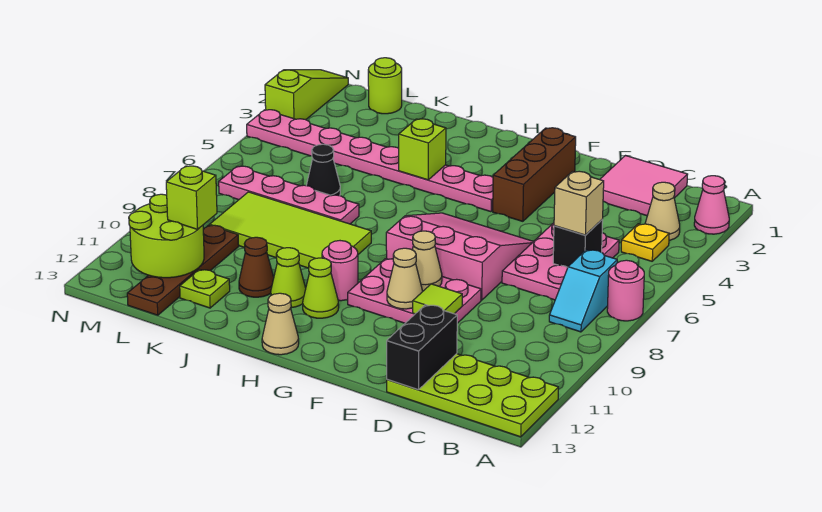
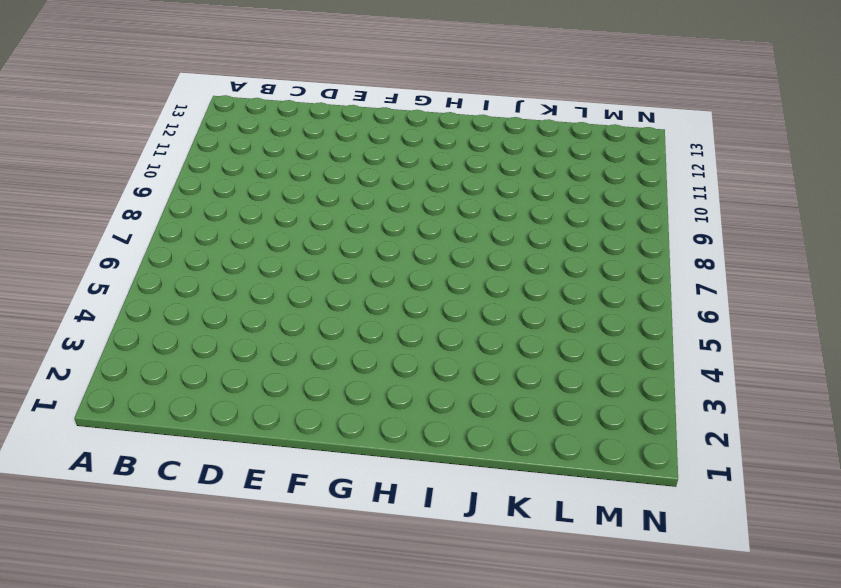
none -> pink cone A2 level 1
none -> pink round brick A7 level 1
none -> lime plate A12:D13 level 1
none -> tan cone B3 level 1

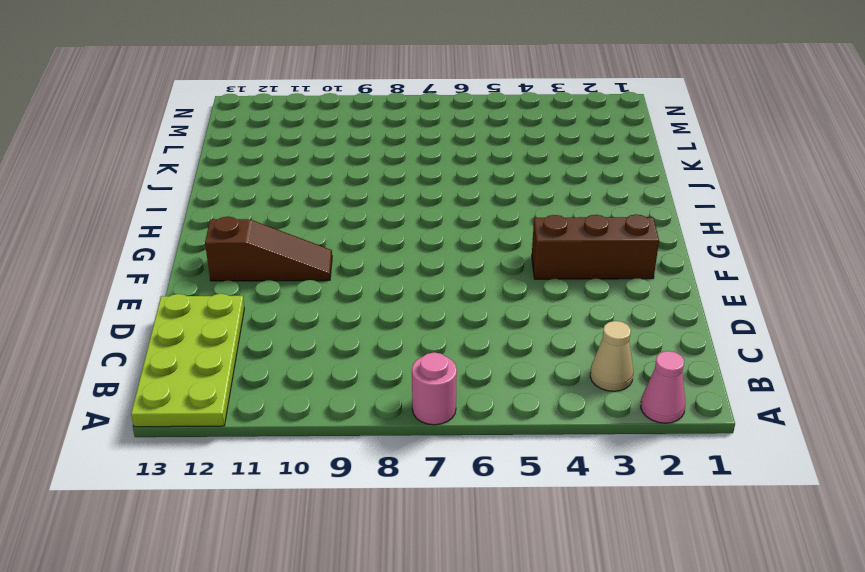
brown slope F10:F12 level 1 top 12 -> pink plate E9:G10 level 1
none -> yellow plate B4 level 1
none -> cyan slope B7:B8 level 1 top 7
none -> pink tile C1:D2 level 1
none -> pink plate C5:D7 level 1

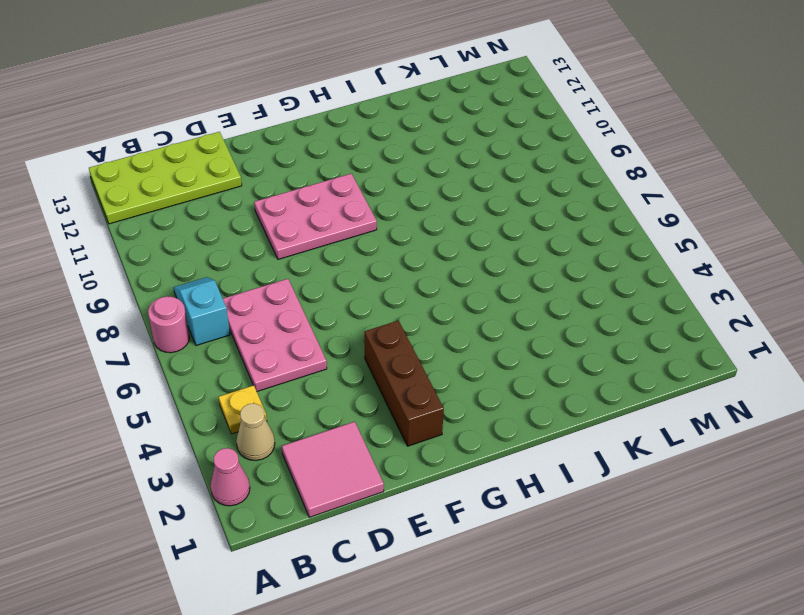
none -> pink slope E6:G8 level 1 top 8
none -> pink plate G4:N4 level 1
none -> pink round brick H10 level 1
none -> lime cone H11 level 1

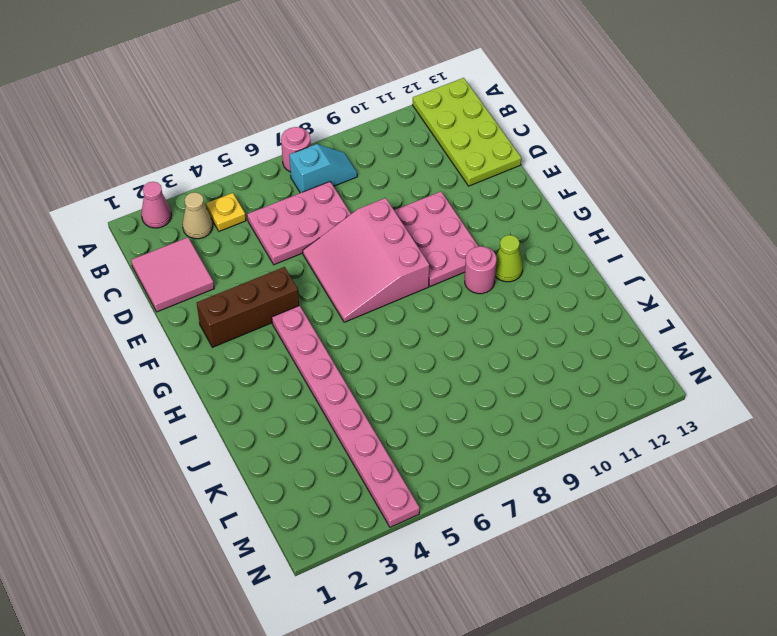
none -> tan cone H13 level 1
none -> lime tile I8:L9 level 1
none -> lime cone I11 level 1
none -> pink plate J7:M7 level 1

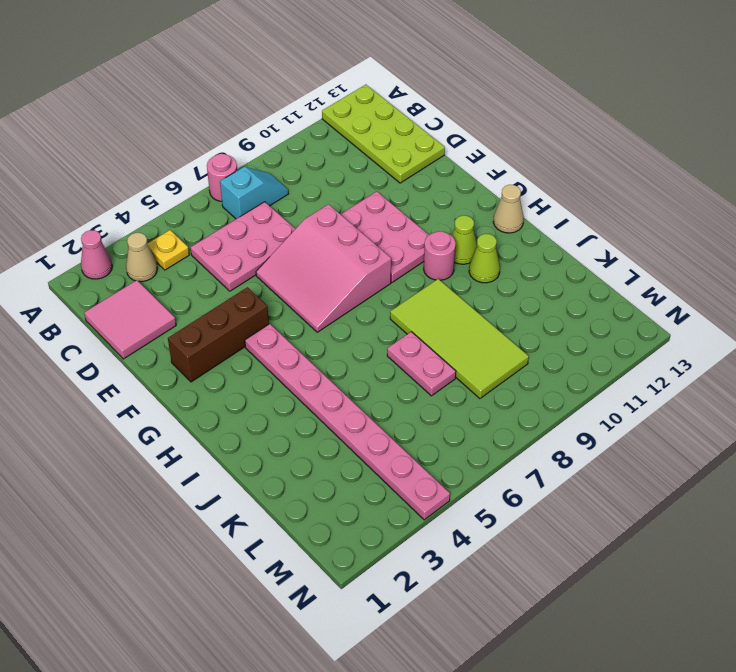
pink plate J7:K7 level 1 -> pink plate J7:M7 level 1
none -> brown cone J11 level 1
none -> black cone K6 level 1
none -> lime plate K12 level 1
none -> lime round brick L1 level 1

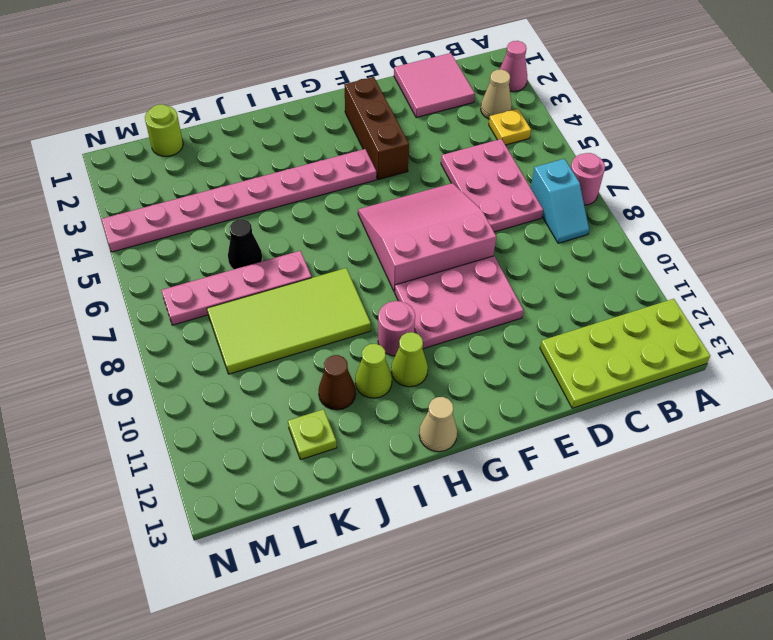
none -> brown plate L10:L13 level 1
none -> lime slope N1:N3 level 1 top 3
none -> black brick C6 level 2
none -> black brick D12:D13 level 2

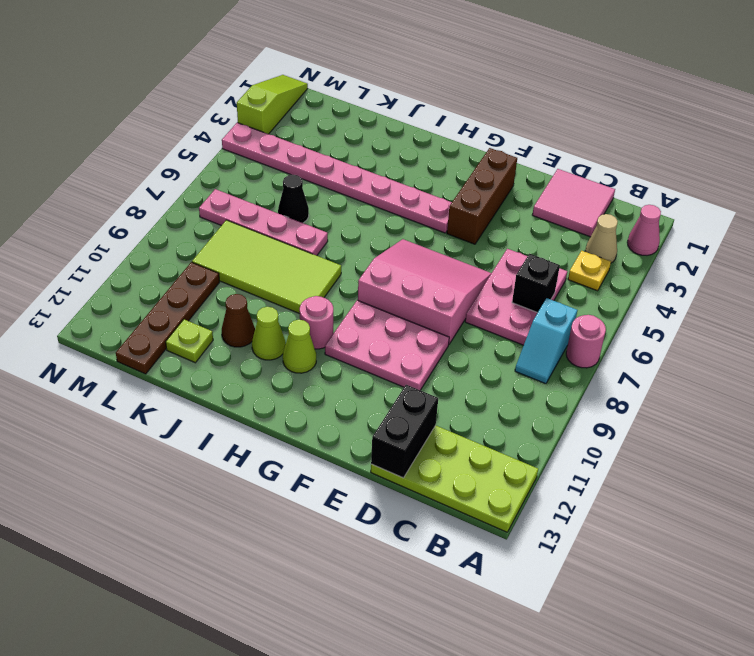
none -> tan cone H13 level 1
none -> lime round brick L1 level 1
none -> lime tile E10 level 2
none -> tan cone F9 level 2

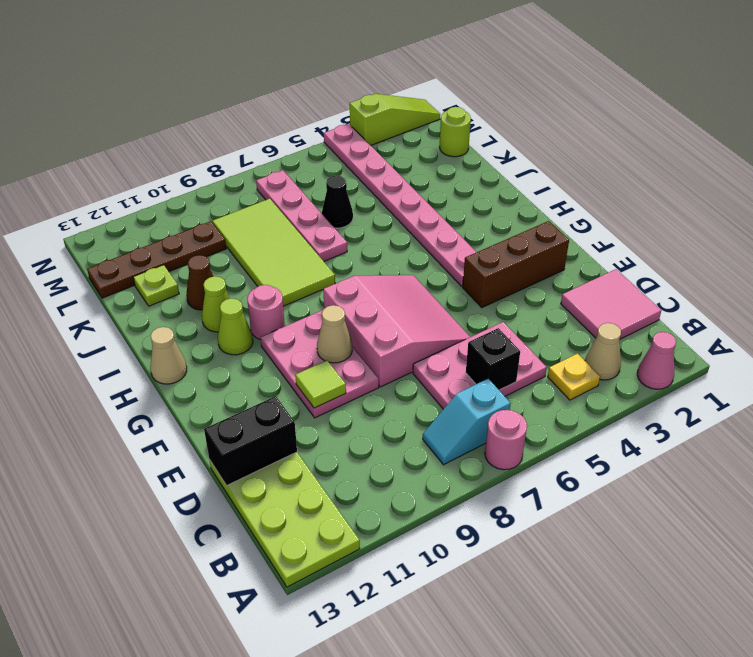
none -> tan cone F10 level 2
none -> lime brick I4 level 2
none -> lime round brick L11:M12 level 2
none -> tan brick C6 level 3

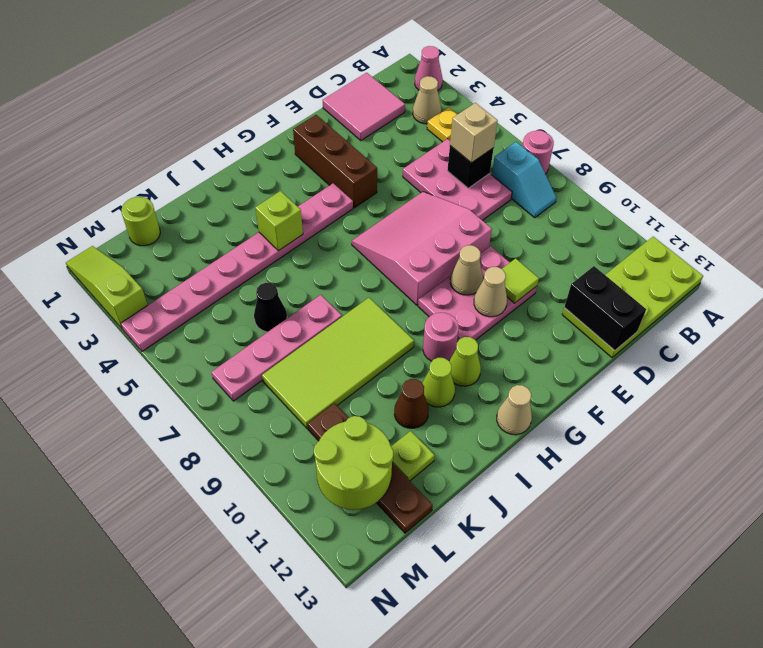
none -> lime brick L11 level 3

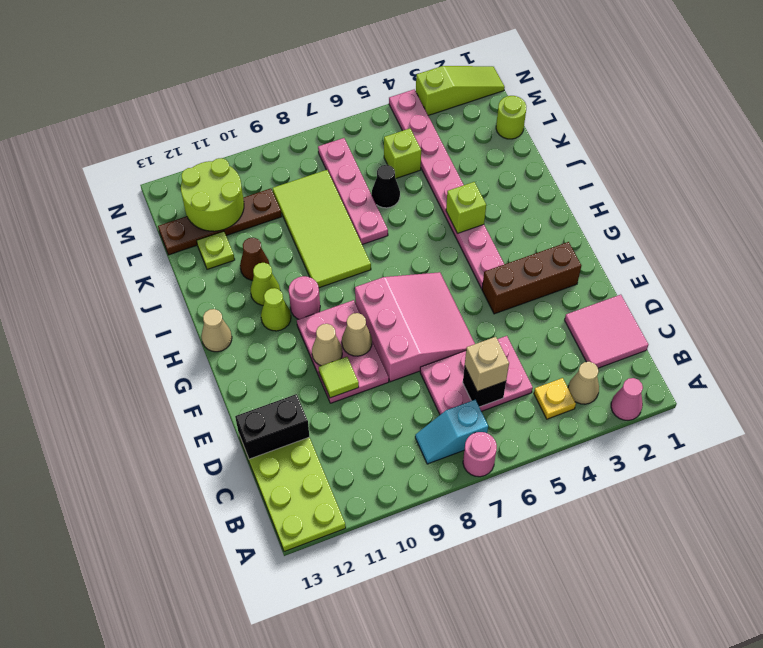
lime brick L5 level 1 -> lime brick L11 level 3

